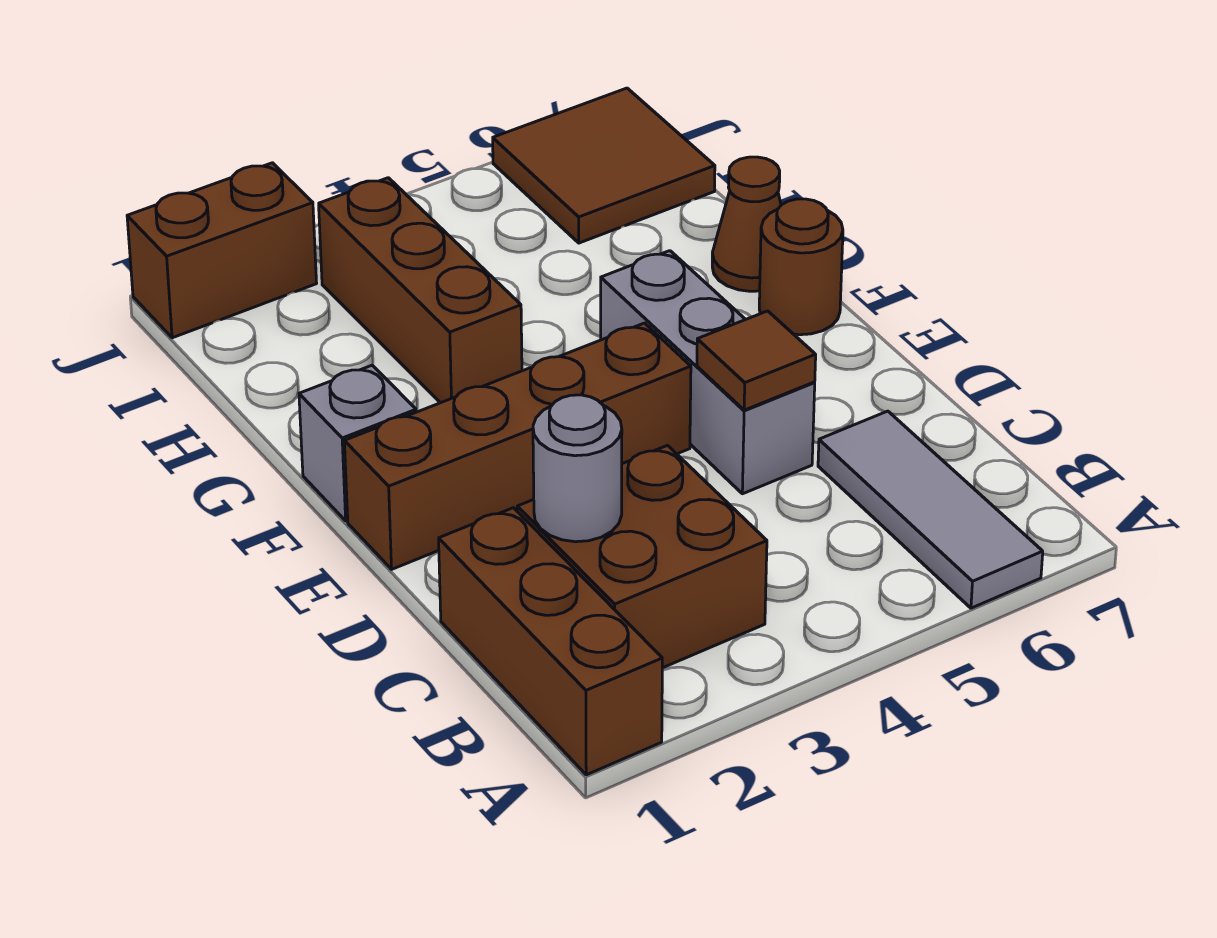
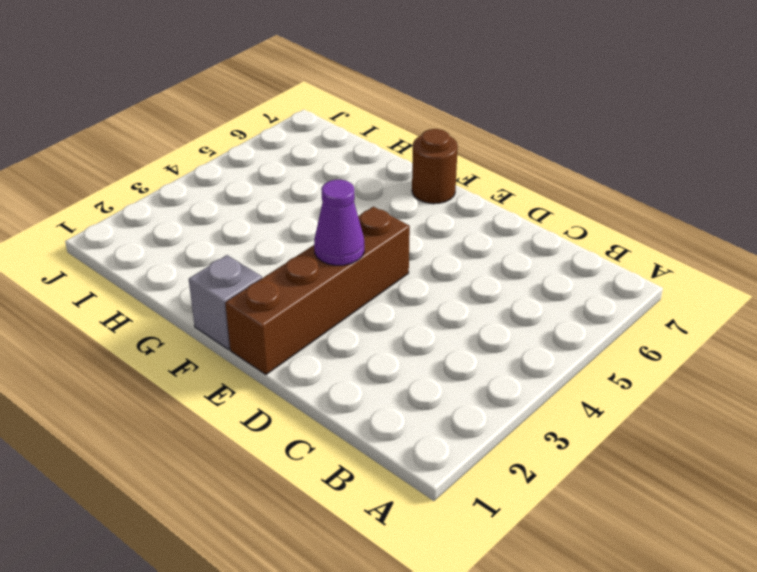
purple cone E3 level 2 -> none
none -> brown brick A1:C1 level 1
none -> grey tile A6:C6 level 1
none -> brown brick B2:C3 level 1

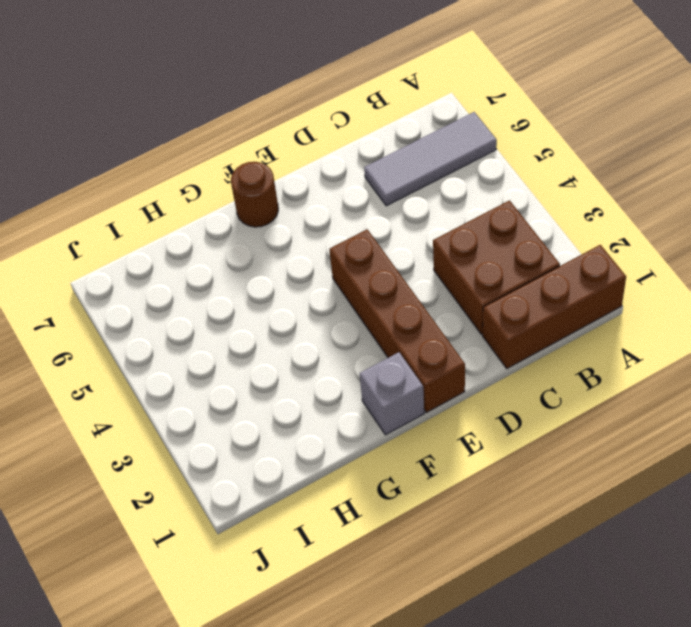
none -> grey brick D5:F5 level 1
none -> brown brick G3:I3 level 1
none -> brown cone G7 level 1

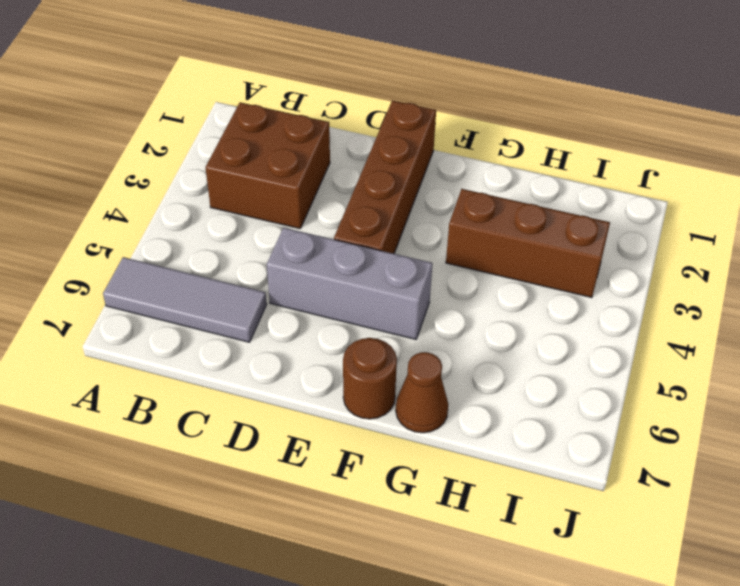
none -> brown brick A1:C1 level 1
none -> grey brick F1 level 1
none -> brown tile I6:J7 level 1

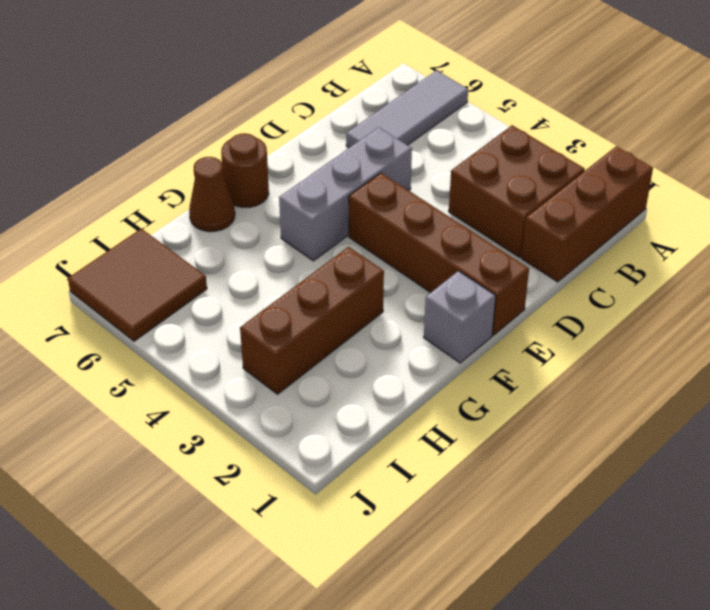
none -> brown brick J1:J2 level 1
none -> grey round brick C2 level 2
none -> brown tile D5 level 2

